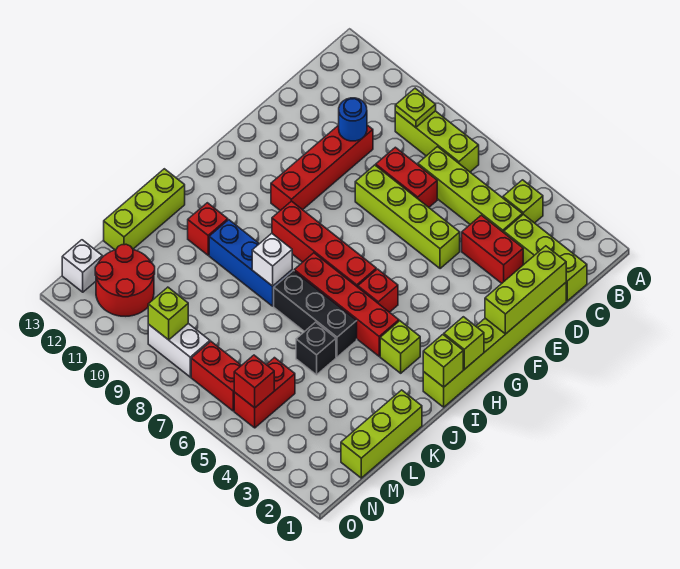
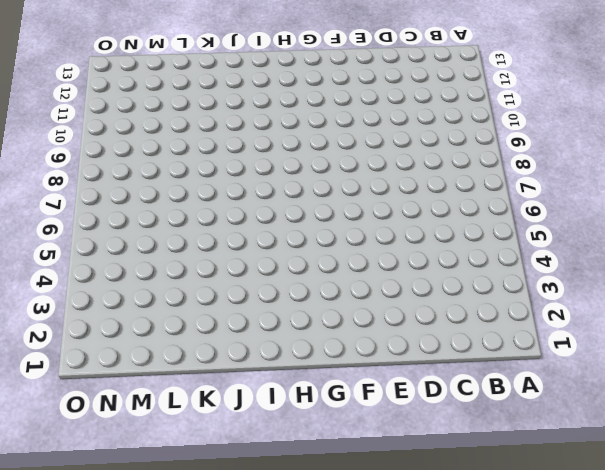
none -> lime brick B4 level 1
none -> lime brick B7:B9 level 1
none -> lime brick C1:C3 level 1
none -> lime brick C4:C7 level 1

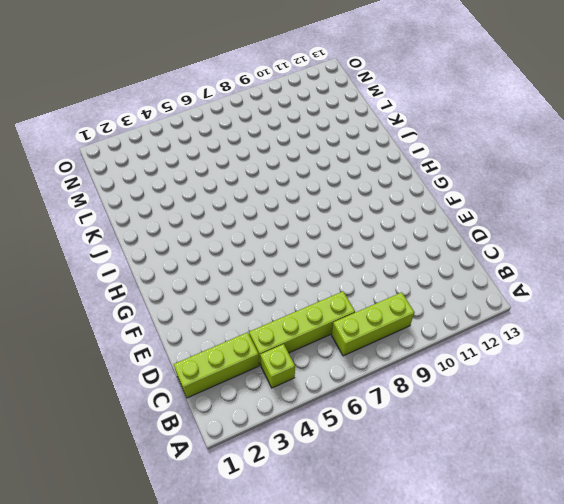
none -> lime brick D1:I1 level 1
none -> red brick D3:D4 level 1
none -> red brick D7:D8 level 1
none -> red brick D10:G10 level 1

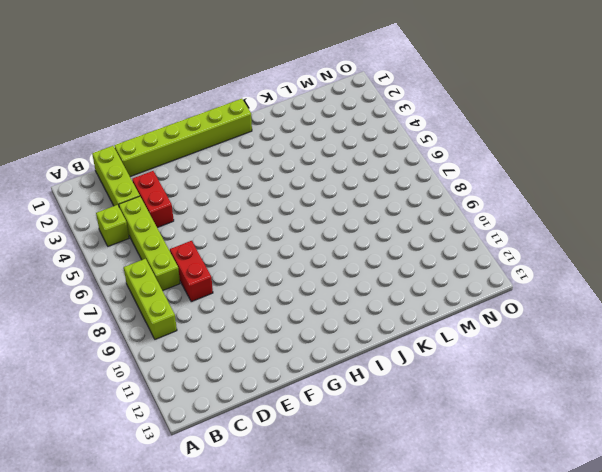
none -> red brick D10:G10 level 1
none -> lime brick E5:E8 level 1
none -> red brick H5 level 1
none -> red brick H6:H9 level 1

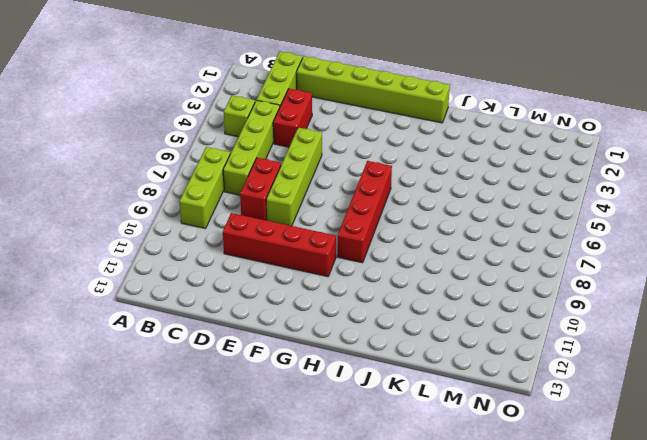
none -> red brick H5 level 1
none -> lime brick I3 level 1
none -> red brick I4:I7 level 1
none -> black brick J5:J7 level 1

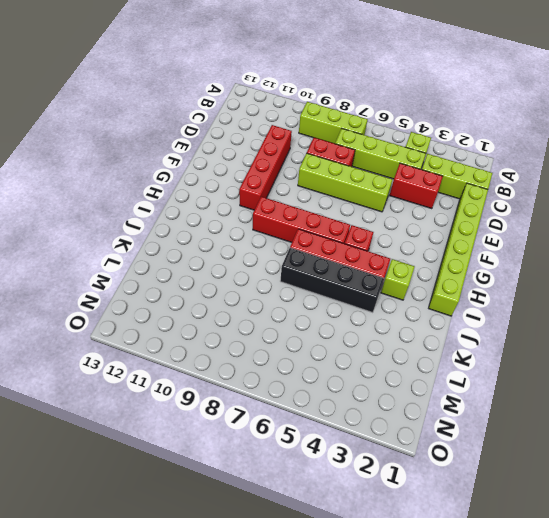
black brick J4:J7 level 1 -> black brick J5:J7 level 1
none -> blue brick J8:J10 level 1
none -> red brick J11 level 1
none -> lime brick J13:L13 level 1
none -> lime brick K1:M1 level 1

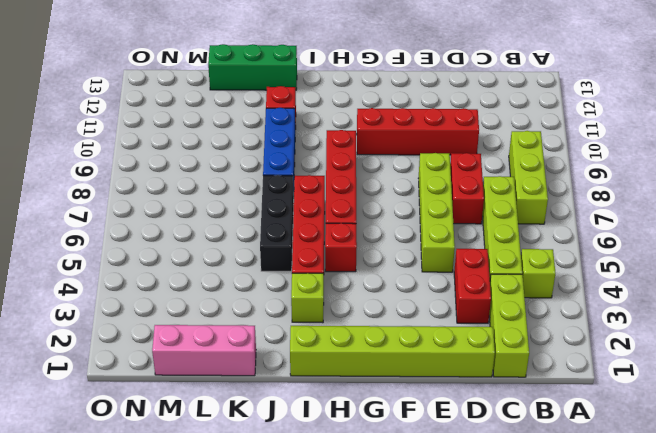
green brick J13:L13 level 1 -> lime brick J13:L13 level 1
pink brick K1:M1 level 1 -> lime brick K1:M1 level 1
none -> black brick K5 level 1
none -> red brick M5:N5 level 1
none -> red round brick M11:N12 level 1
none -> red brick N6:N7 level 1

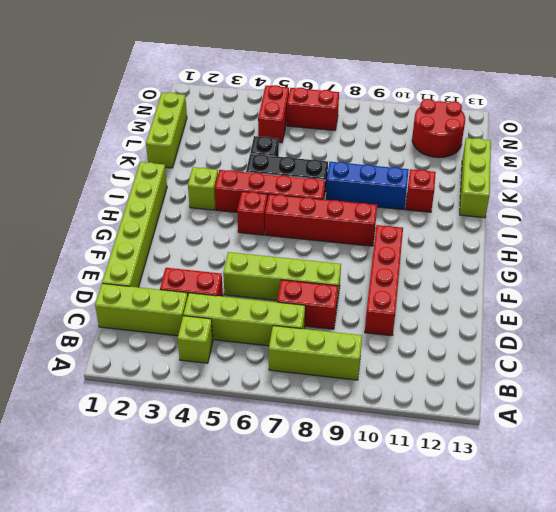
none -> white brick N8:N9 level 1
none -> white brick N13 level 1
none -> lime plate B9 level 2
none -> lime brick D1:F1 level 2

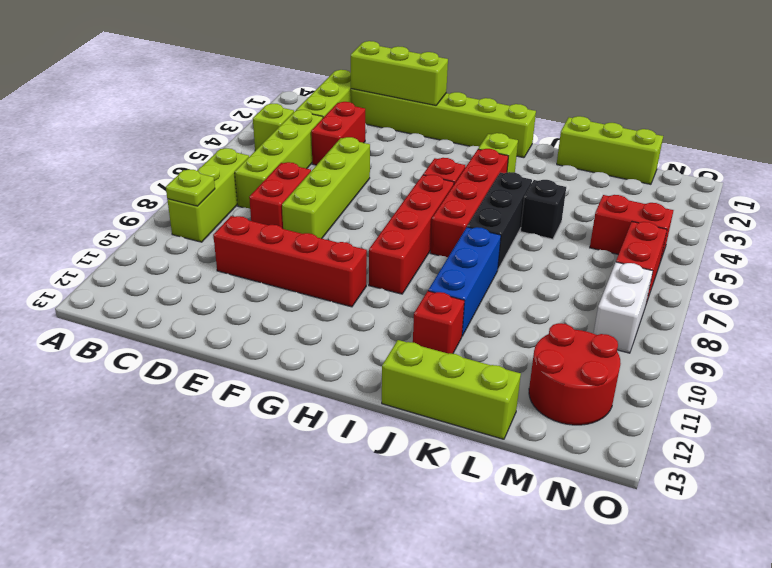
none -> white brick N13 level 1
none -> blue round brick D10 level 2
none -> lime brick H1 level 2
none -> lime brick I1 level 2

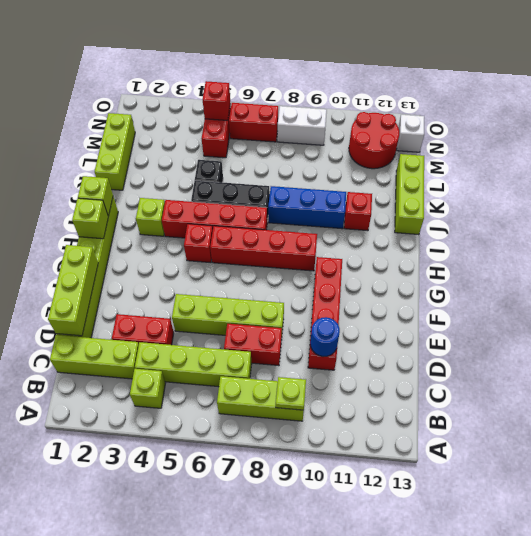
none -> white brick J8 level 2
none -> lime brick N9 level 2

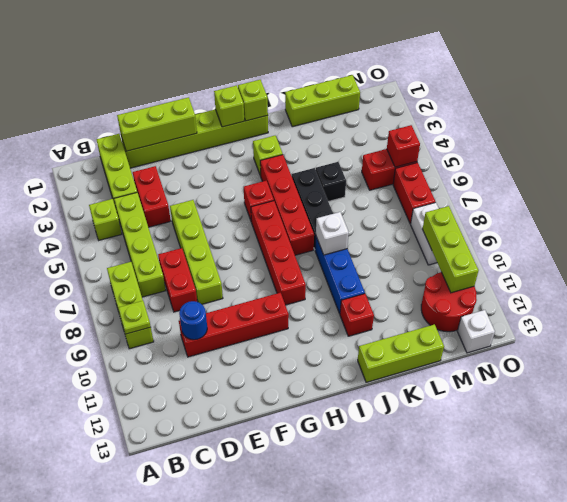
lime brick N9:N11 level 2 -> lime brick N9 level 2

